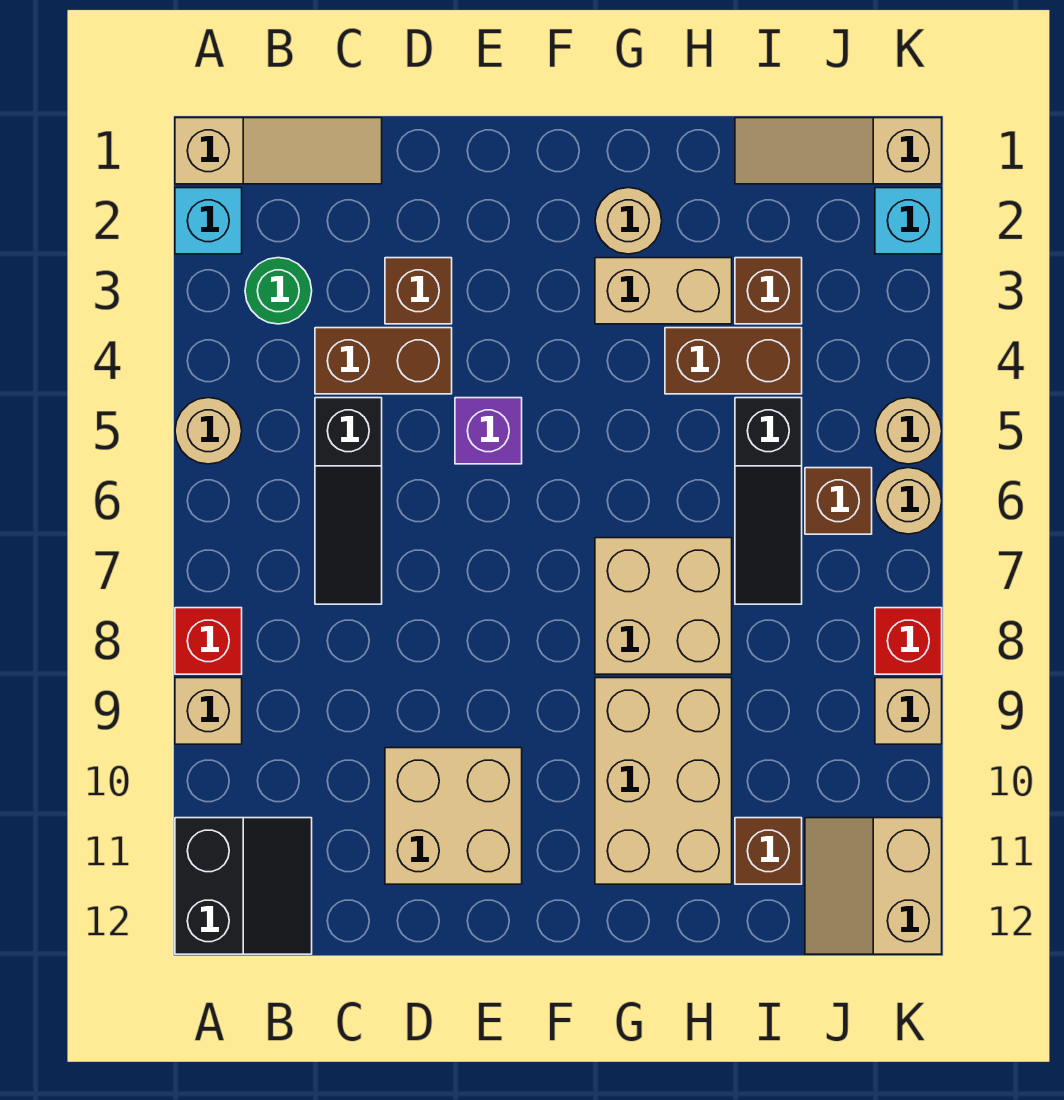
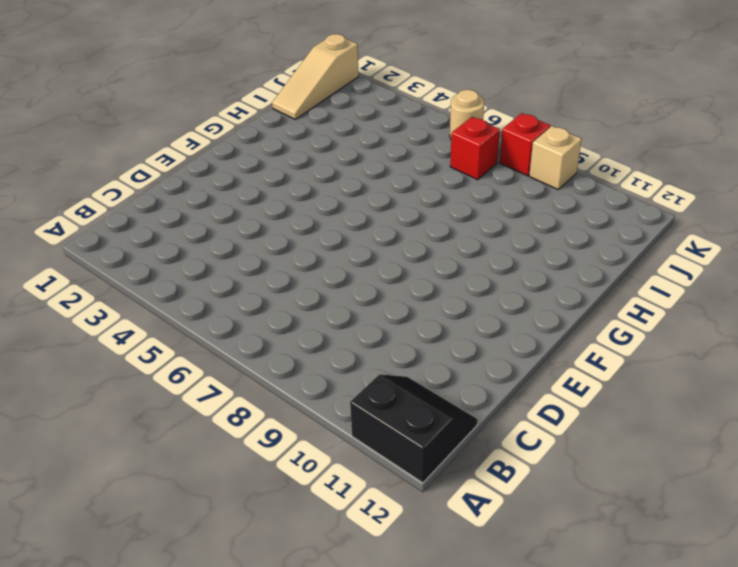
red brick J7 level 1 -> red brick A8 level 1
none -> tan slope A1:C1 level 1 top A
none -> cyan brick A2 level 1
none -> tan round brick A5 level 1

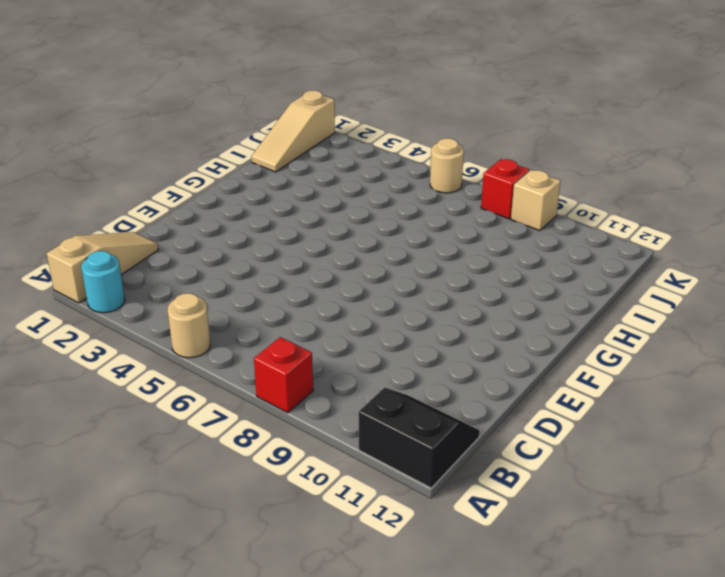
cyan round brick A2 level 1 -> cyan brick A2 level 1
none -> tan brick A9 level 1
none -> green round brick B3 level 1
none -> brown brick C4:D4 level 1

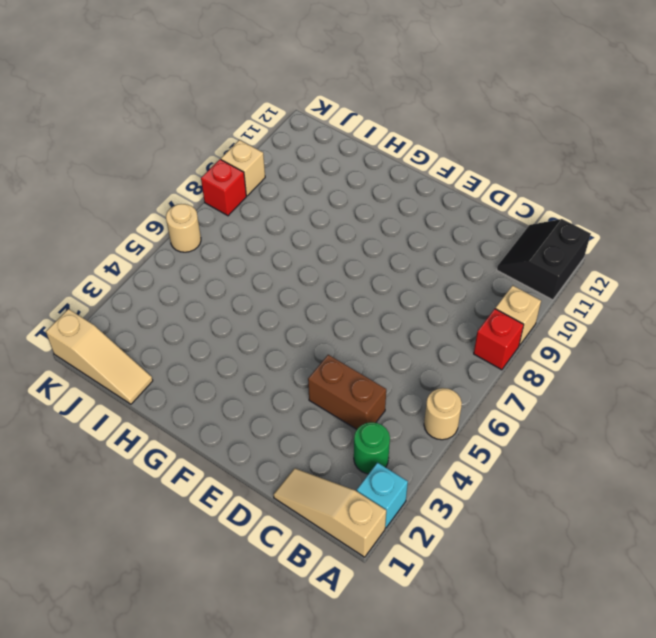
none -> black slope C5:C7 level 1 top 5
none -> brown brick D3 level 1
none -> tan brick D10:E11 level 1

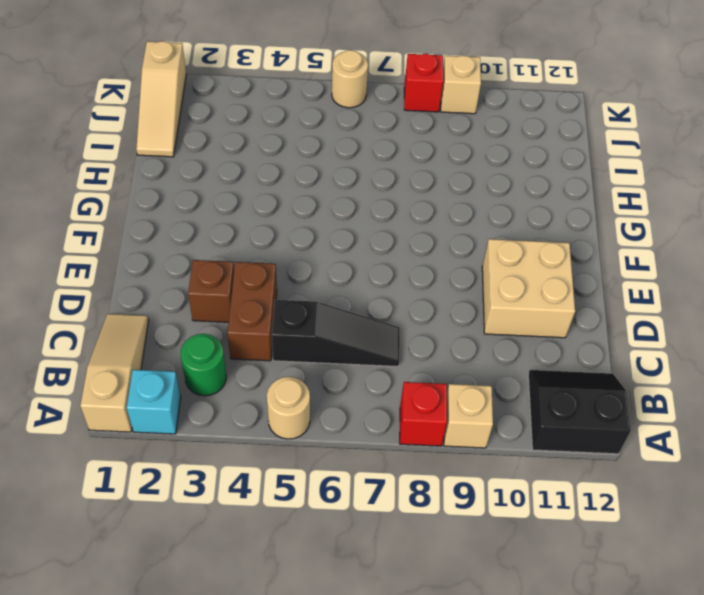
none -> purple brick E5 level 1
none -> tan round brick G2 level 1
none -> tan brick G3:H3 level 1

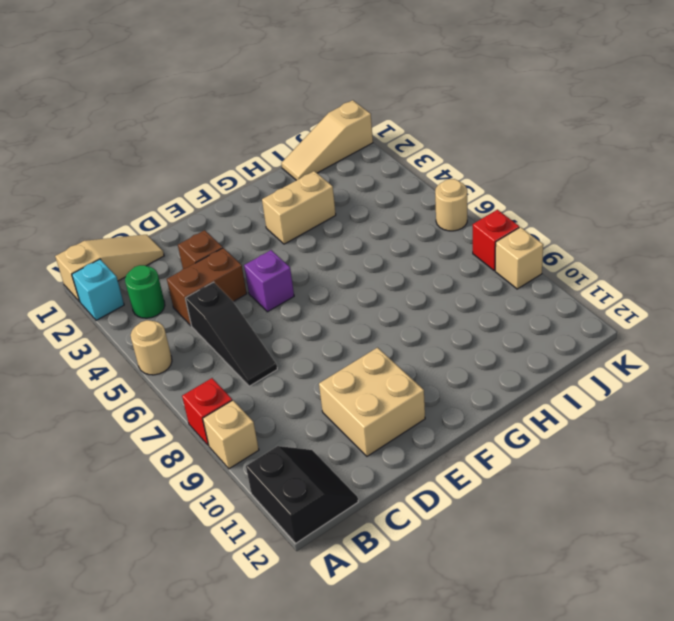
none -> tan round brick G2 level 1
none -> tan brick G7:H8 level 1
none -> tan brick G9:H11 level 1

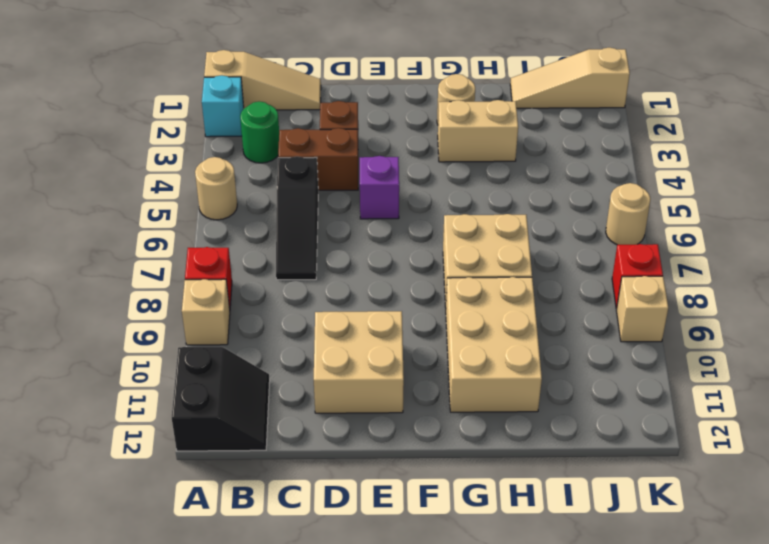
none -> brown brick H4:I4 level 1
none -> brown brick I3 level 1
none -> black slope I5:I7 level 1 top 5

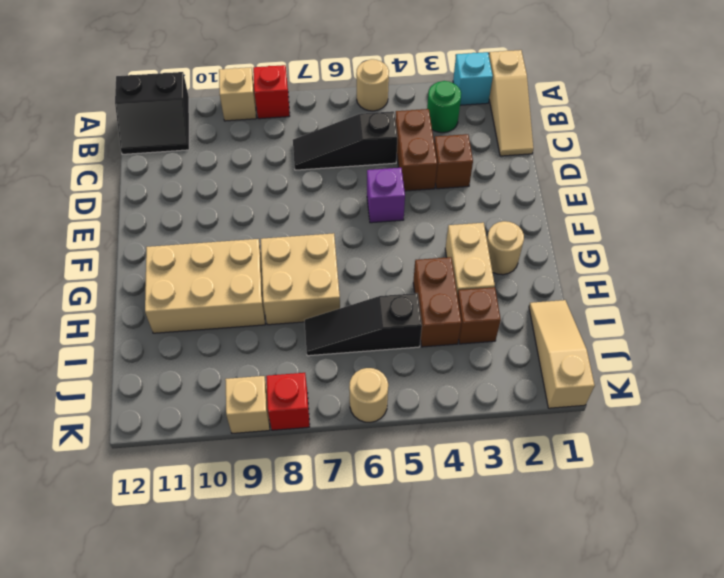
none -> tan brick D10:E11 level 1
none -> brown brick I11 level 1
none -> brown brick J6 level 1

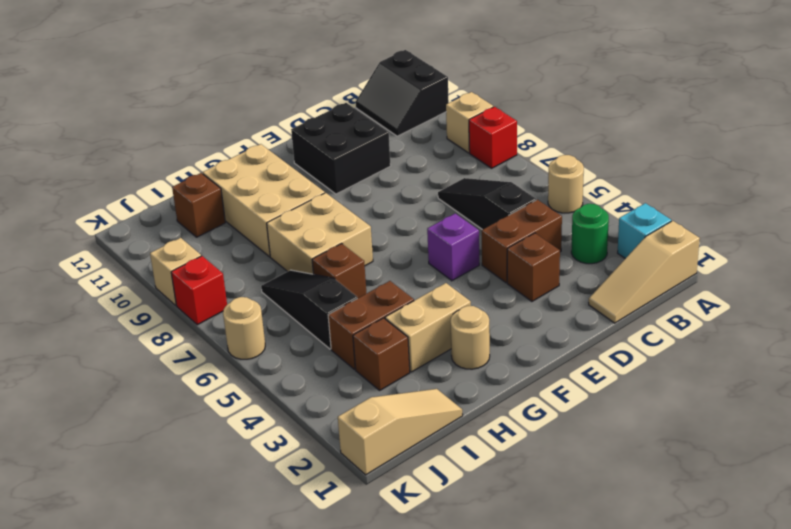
black brick D10:E11 level 1 -> tan brick D10:E11 level 1
brown brick H6 level 1 -> brown brick J6 level 1
none -> tan slope J11:K12 level 1 top K
none -> cyan brick K2 level 1
none -> tan round brick K5 level 1

